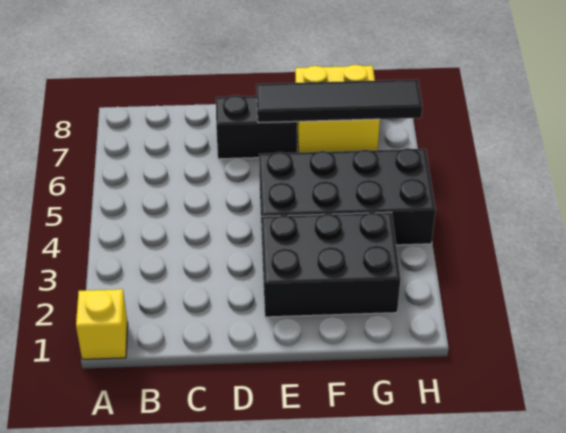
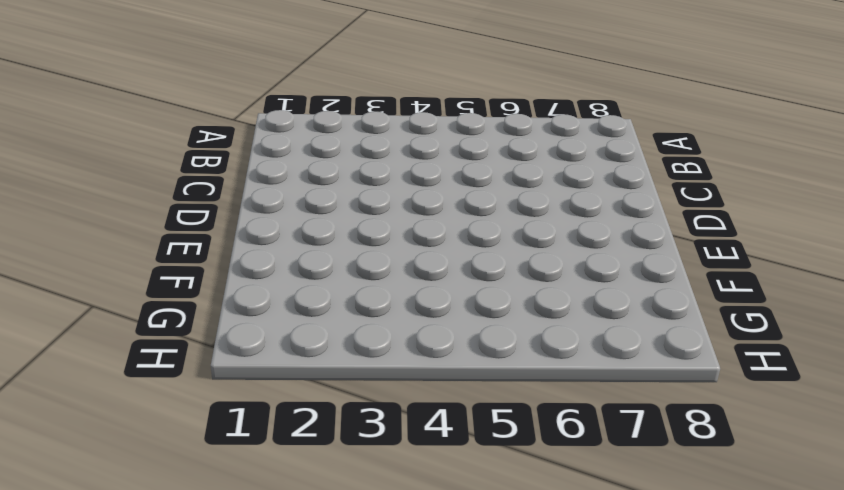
none -> yellow brick A1 level 1
none -> black brick D7:E7 level 1

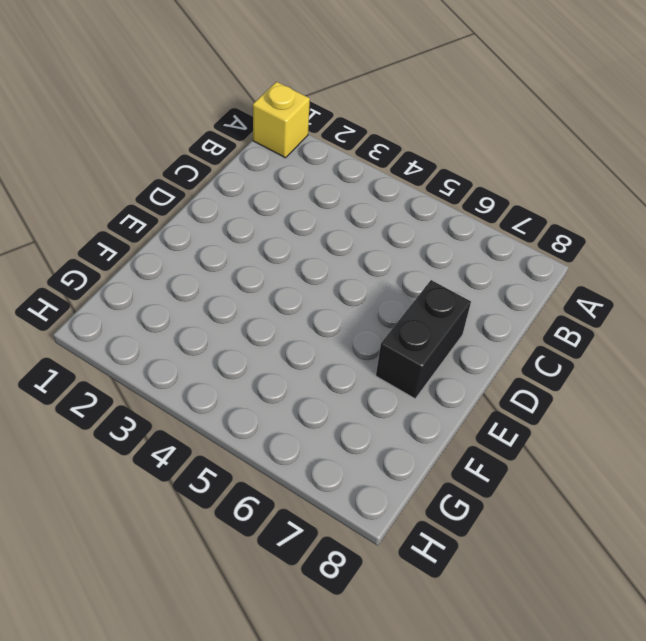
none -> black brick E2:G3 level 1
none -> black brick E4:H5 level 1

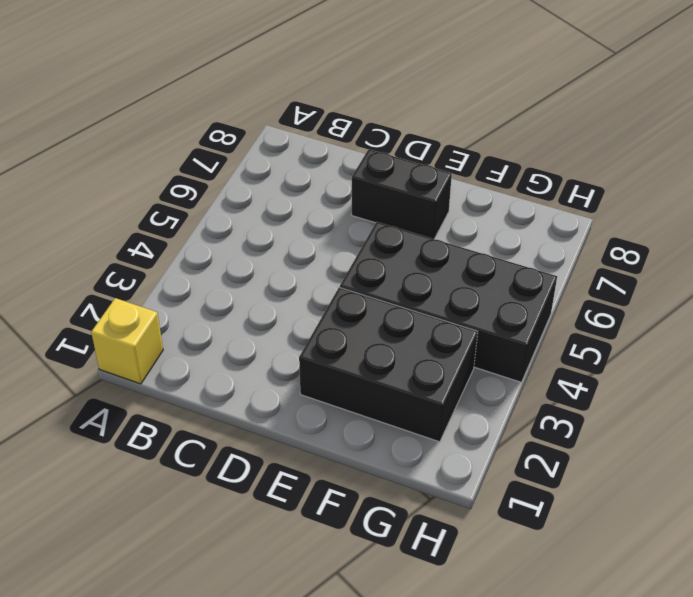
none -> yellow brick F7:G8 level 1
none -> black tile E7:H7 level 2

